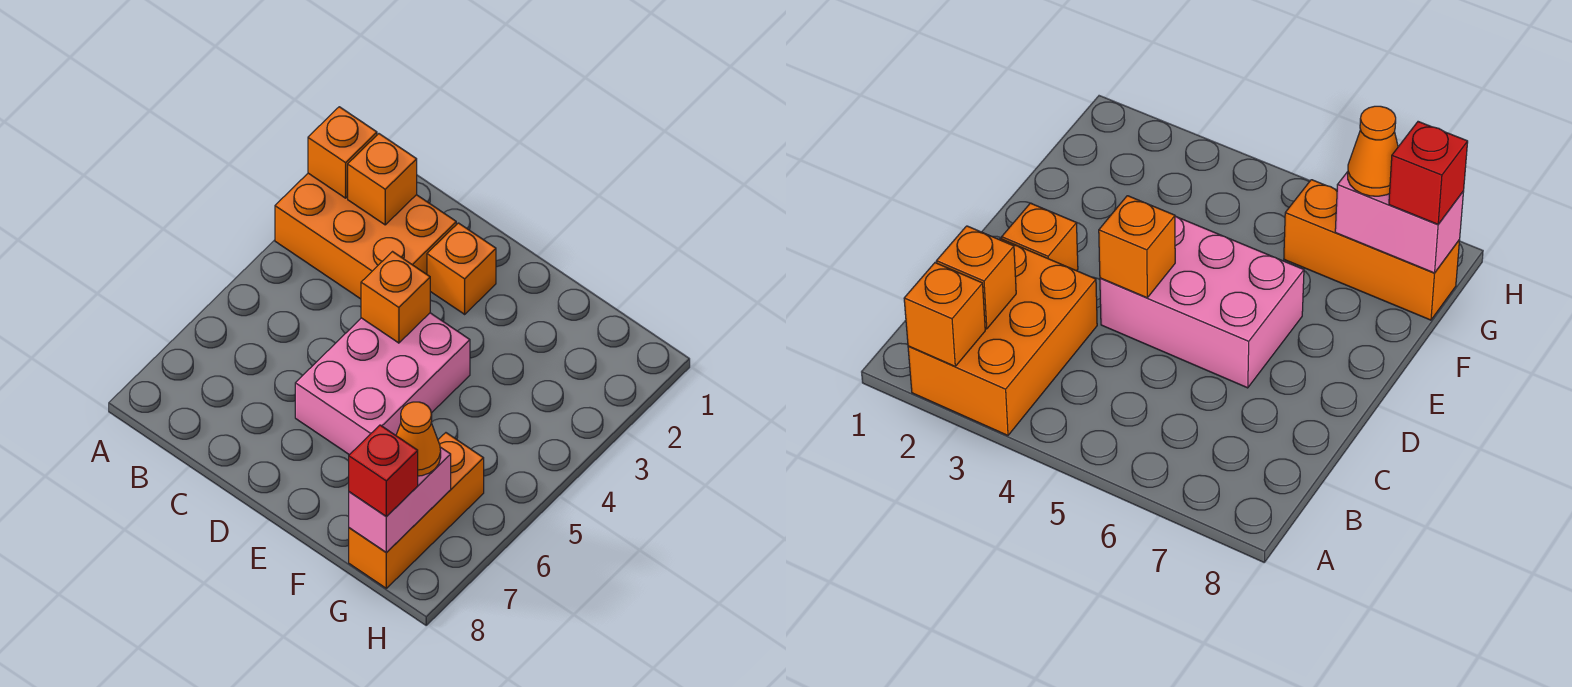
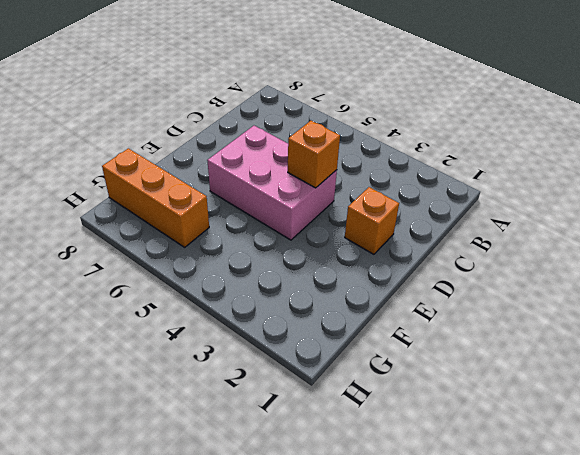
none -> orange brick A2:C3 level 1
none -> orange brick A2 level 2

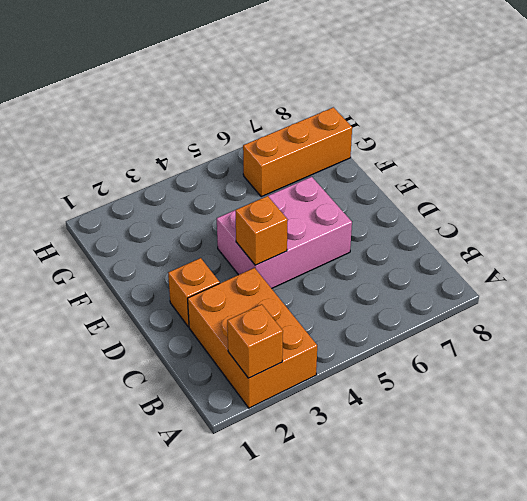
none -> orange brick B2 level 2
none -> pink brick G7:G8 level 2

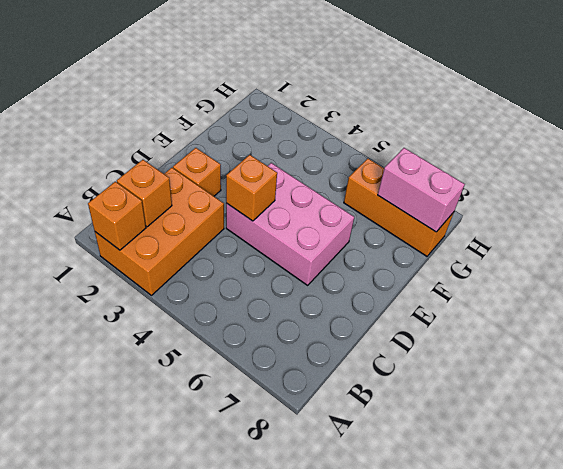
none -> orange cone G7 level 3
none -> red brick G8 level 3

